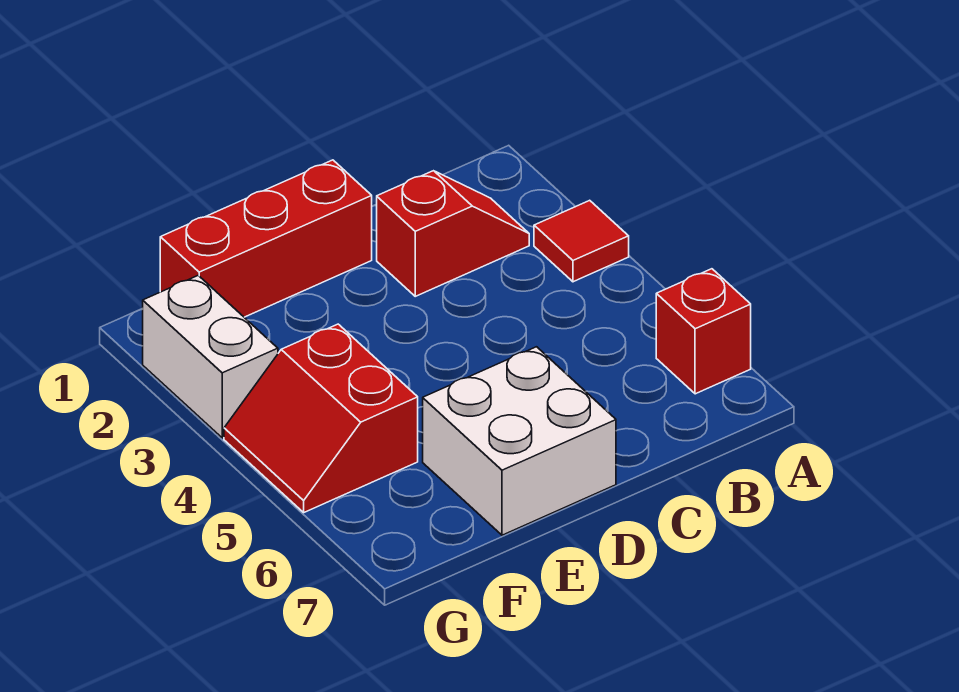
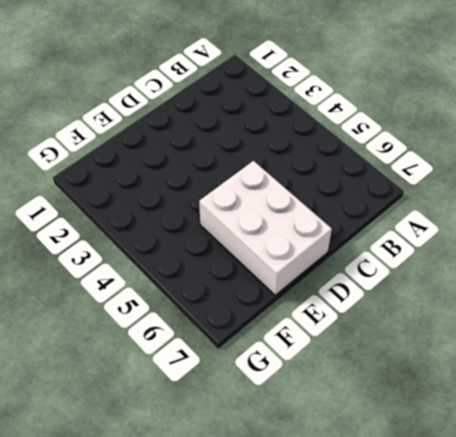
white brick D5:E7 level 1 -> white brick D6:E7 level 1
none -> red tile A3 level 1
none -> red brick A6 level 1

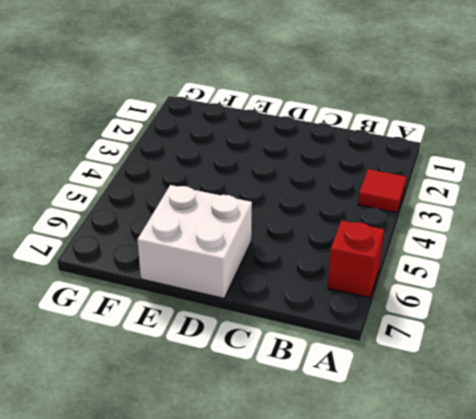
none -> red slope B2:C2 level 1 top C
none -> red brick D1:F1 level 1

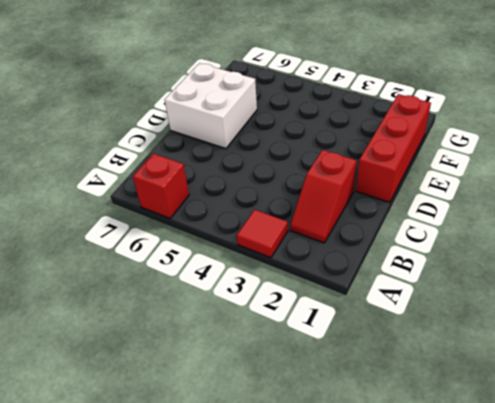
none -> red slope F4:G5 level 1 top F
none -> white brick G2:G3 level 1

